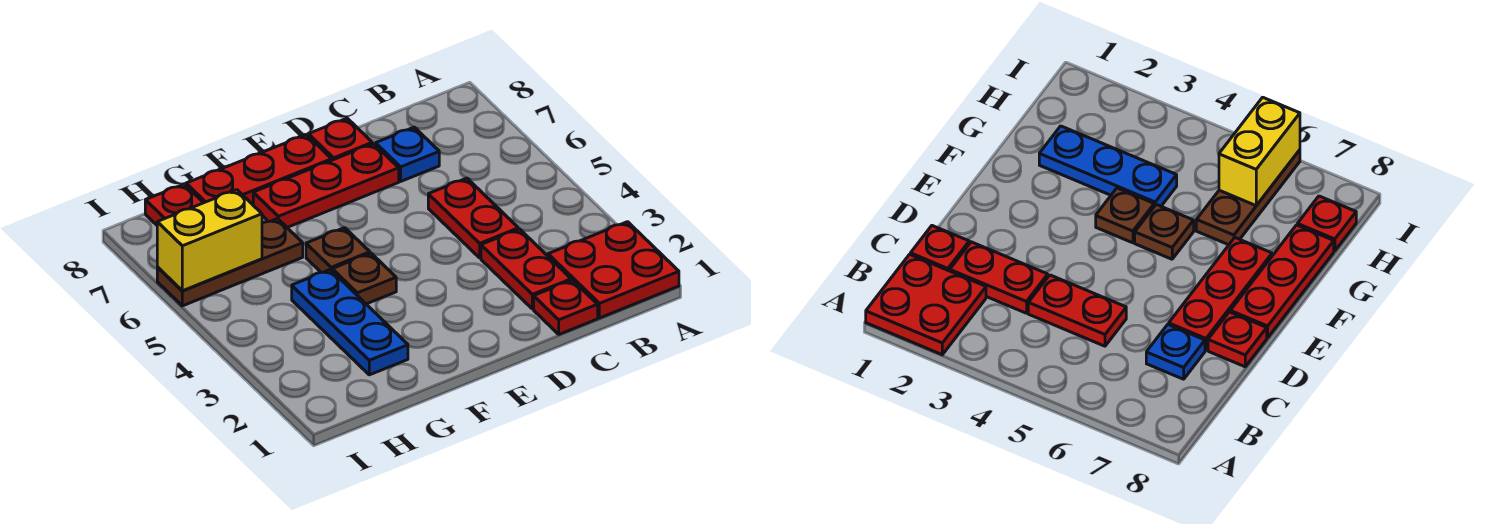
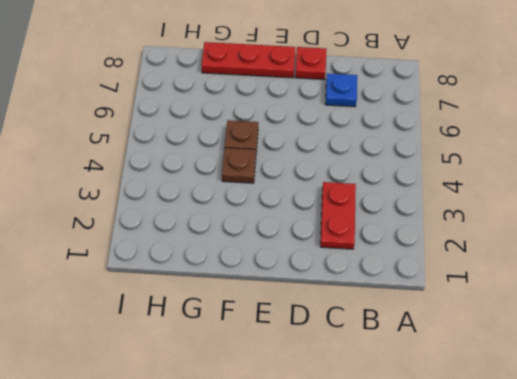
none -> red plate A1:B2 level 1
none -> red plate C1 level 1
none -> red plate C4:C5 level 1

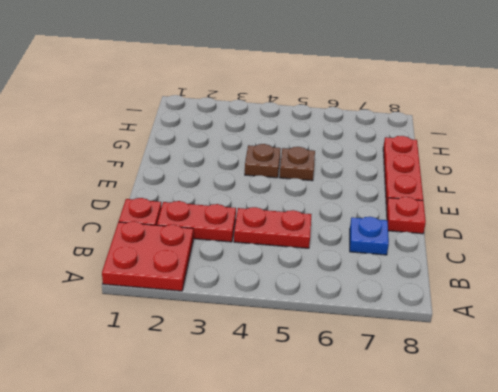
none -> red plate D7:F7 level 1
none -> blue plate G2:G4 level 1
none -> brown plate G6:I6 level 1

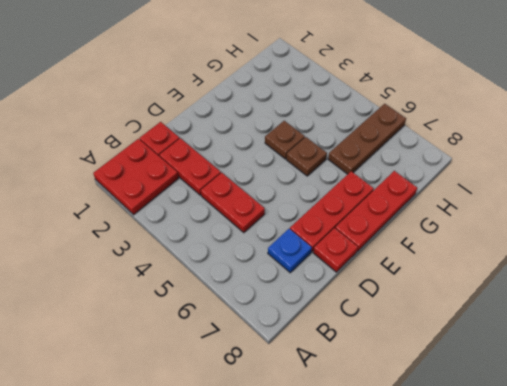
none -> blue plate G2:G4 level 1
none -> red plate H8 level 1
none -> yellow brick H6:I6 level 2

